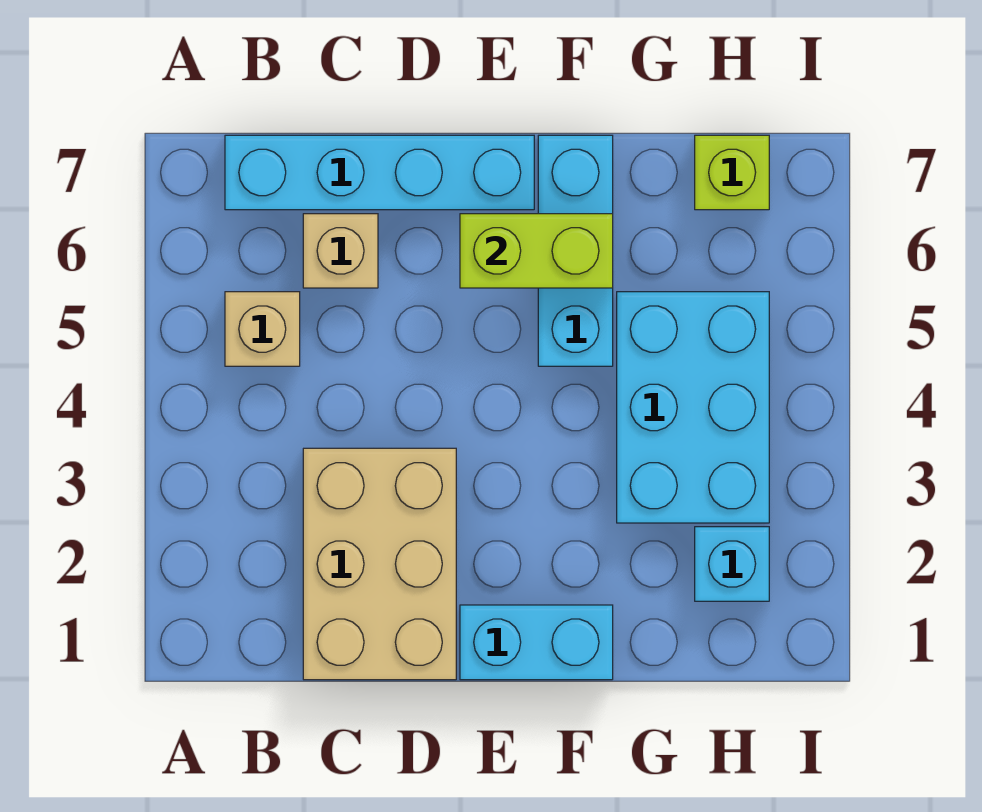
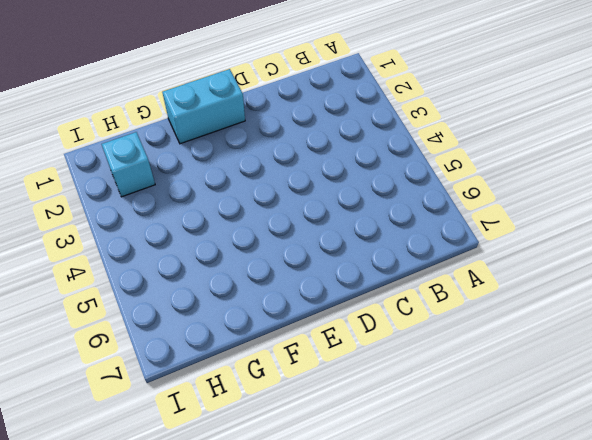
none -> tan brick B5 level 1
none -> cyan brick B7:E7 level 1

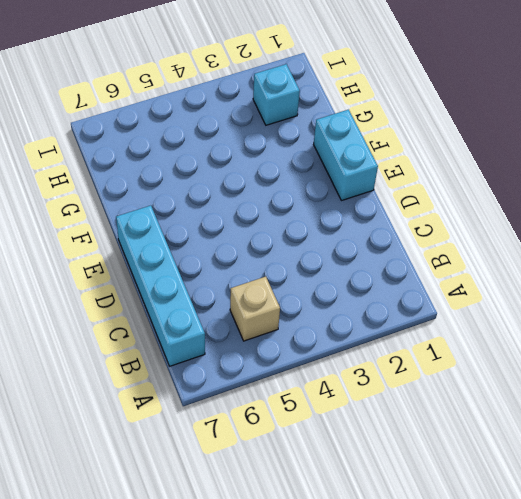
none -> tan brick C1:D3 level 1
none -> tan brick C6 level 1

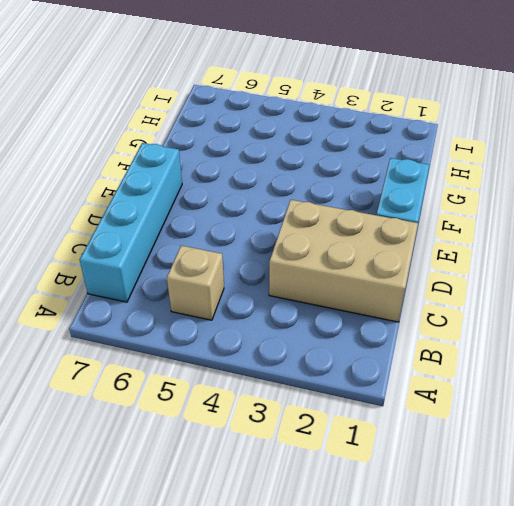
none -> tan brick C6 level 1
none -> cyan brick F5:F7 level 1

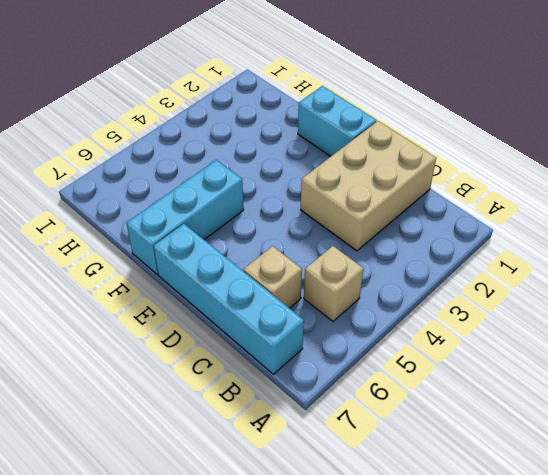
none -> cyan brick G3:H5 level 1
none -> cyan brick H2 level 1

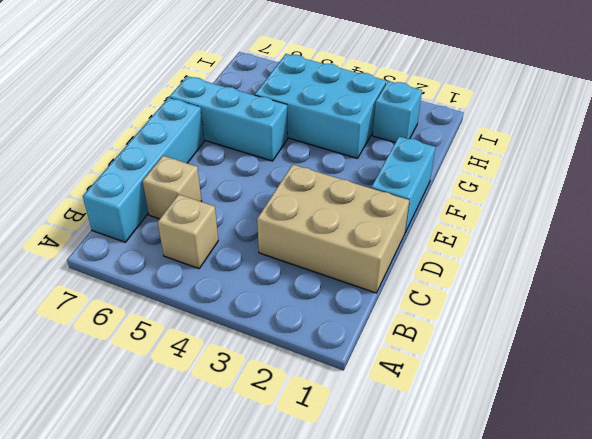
none -> lime brick H7 level 1
none -> lime brick E6:F6 level 2

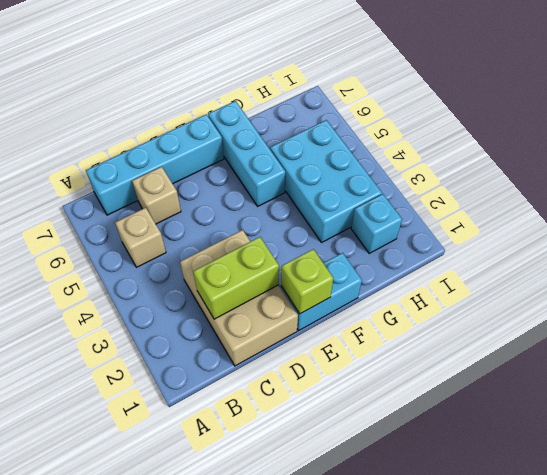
lime brick C2:D2 level 2 -> lime brick E6:F6 level 2
lime brick E1 level 2 -> lime brick H7 level 1

